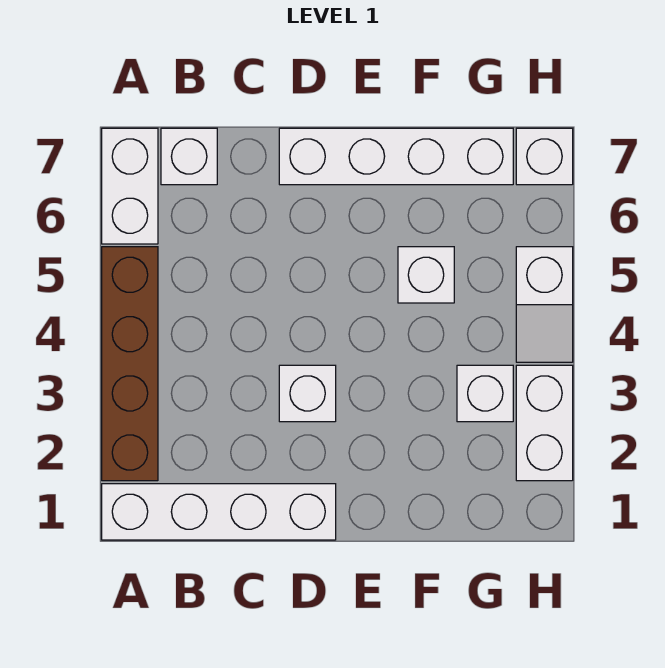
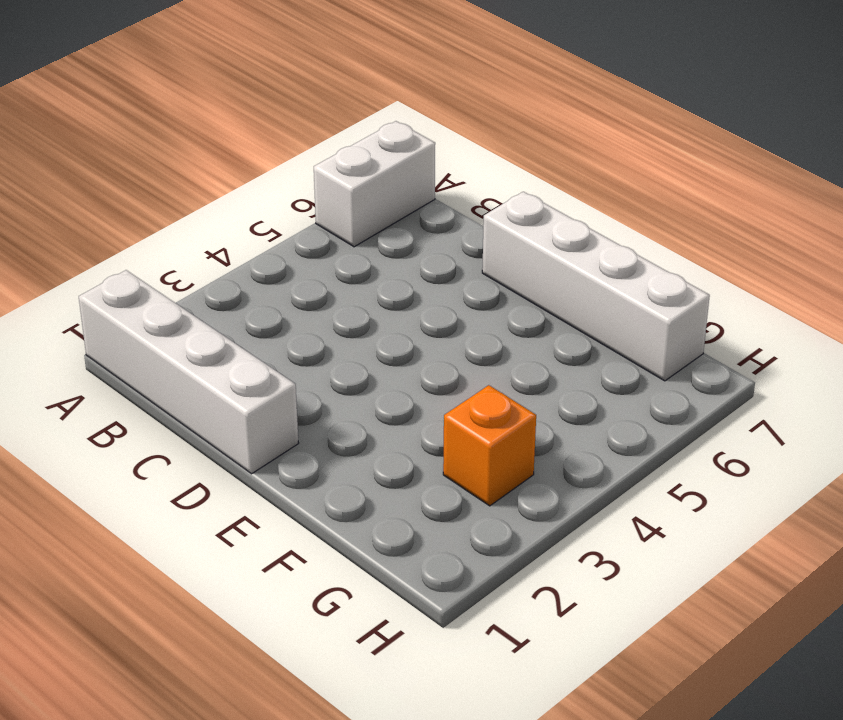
orange brick G3 level 1 -> white brick G3 level 1
none -> brown brick A2:A5 level 1
none -> white brick B7 level 1

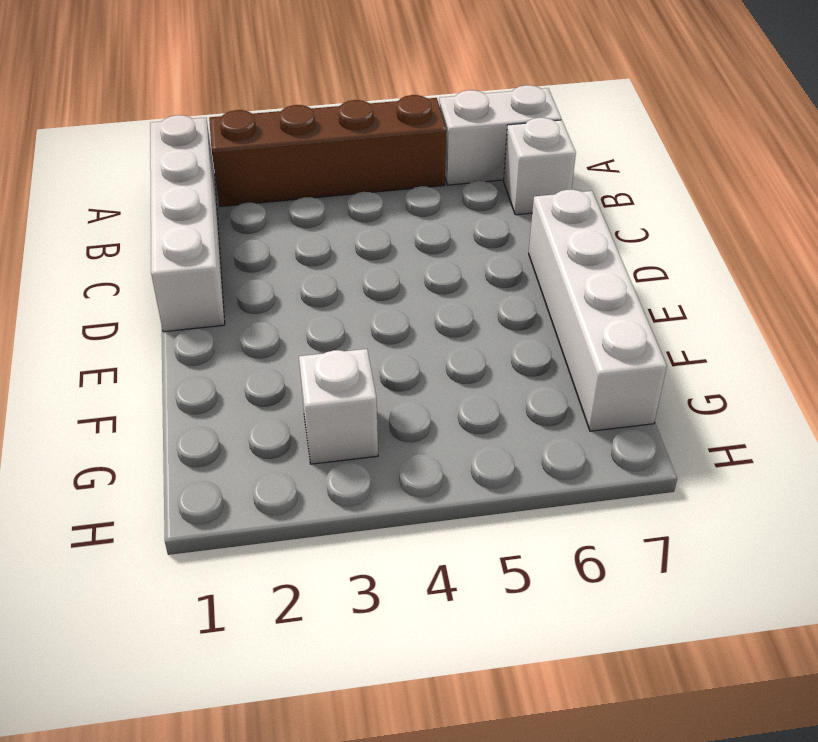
none -> white brick D3 level 1
none -> white brick F5 level 1

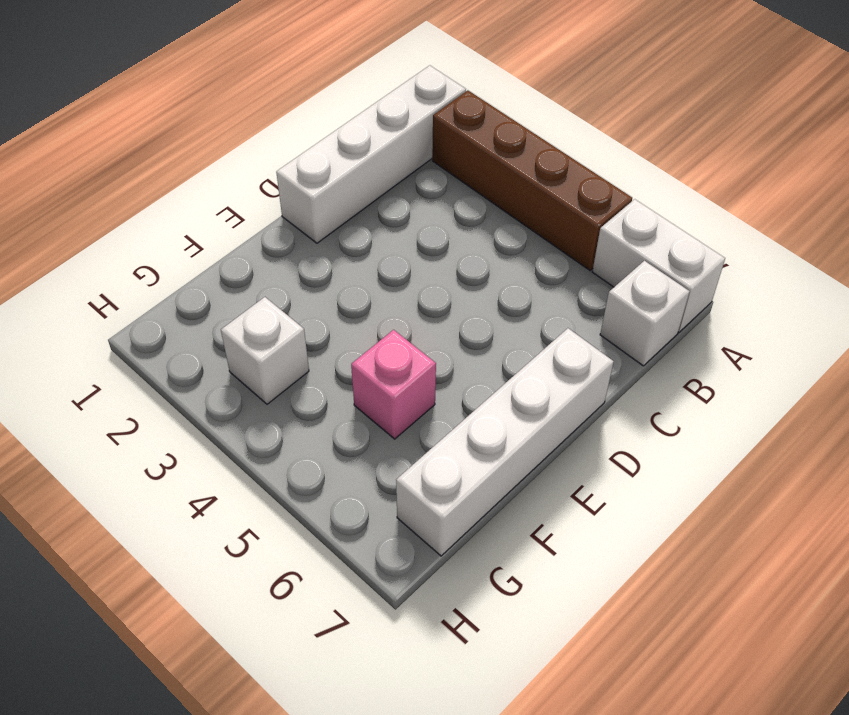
pink brick F5 level 1 -> white brick F5 level 1
none -> white brick D3 level 1
none -> white brick H2:H3 level 1

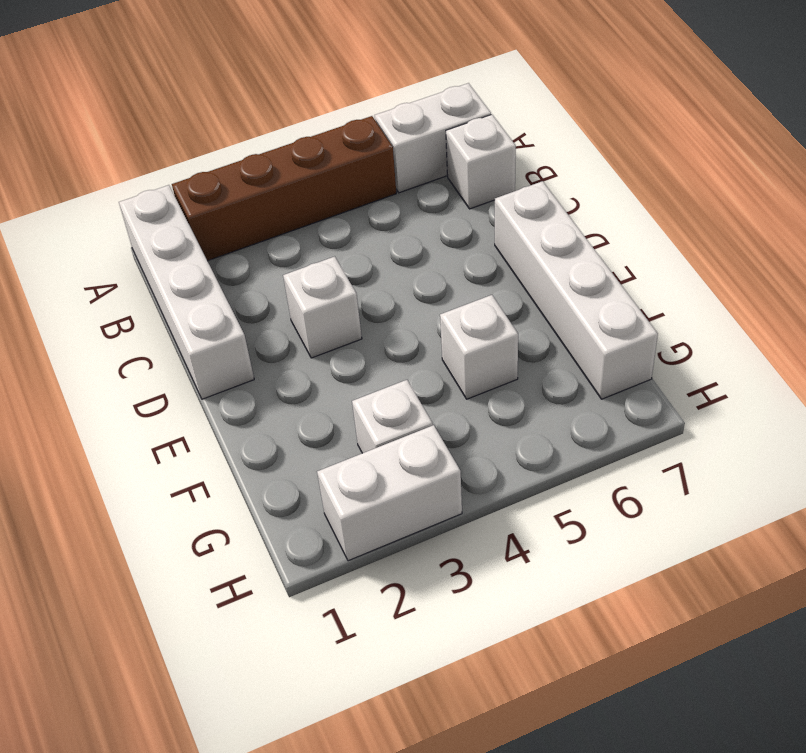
none -> white slope H4:H5 level 1 top 5
none -> white brick H7 level 1

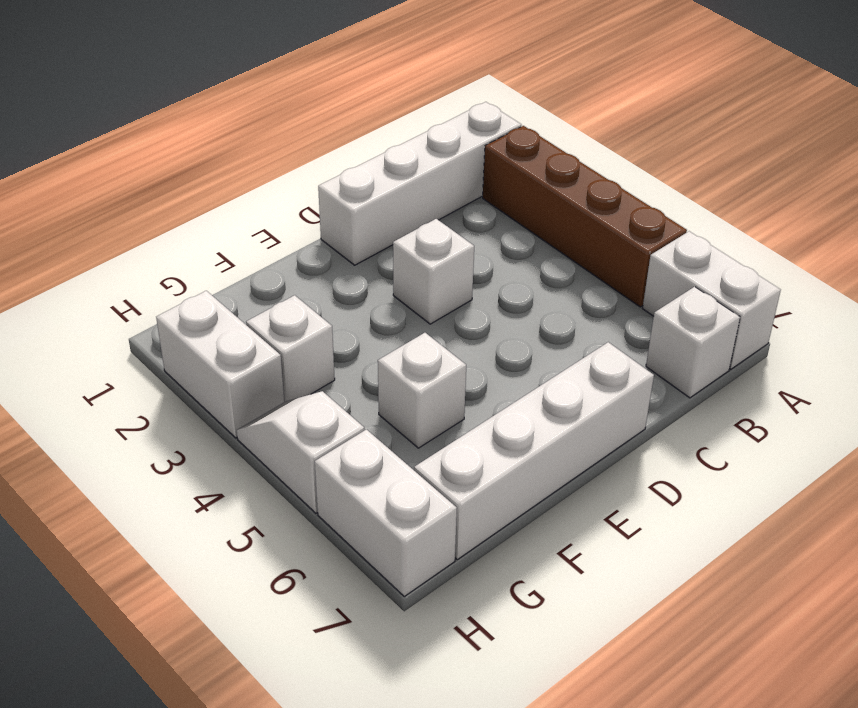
white brick H6:H7 level 1 -> white brick H7 level 1

